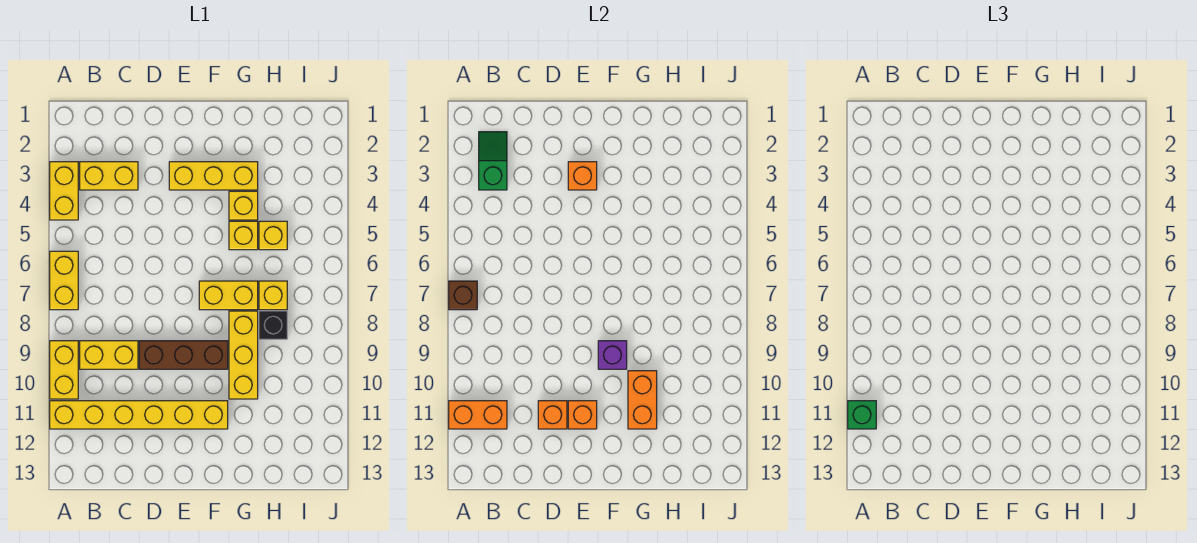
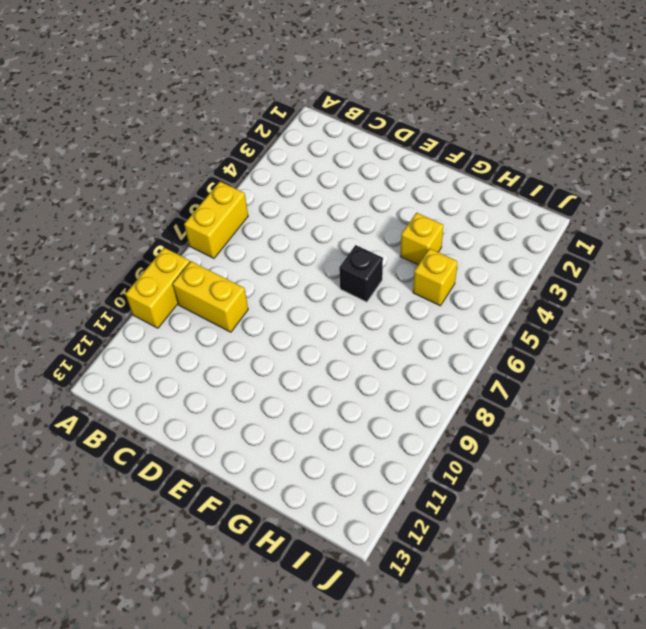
black brick F6 level 1 -> black brick H8 level 1
none -> yellow brick A3:A4 level 1
none -> yellow brick A11:F11 level 1
none -> yellow brick B3:C3 level 1

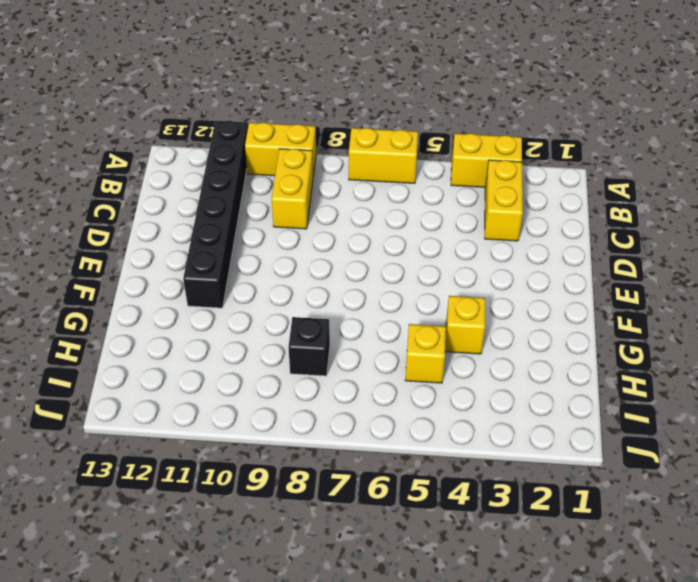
black brick A11:F11 level 1 -> yellow brick A11:F11 level 1
none -> brown brick D9:F9 level 1
none -> yellow brick E3:G3 level 1
none -> yellow brick F7:G7 level 1

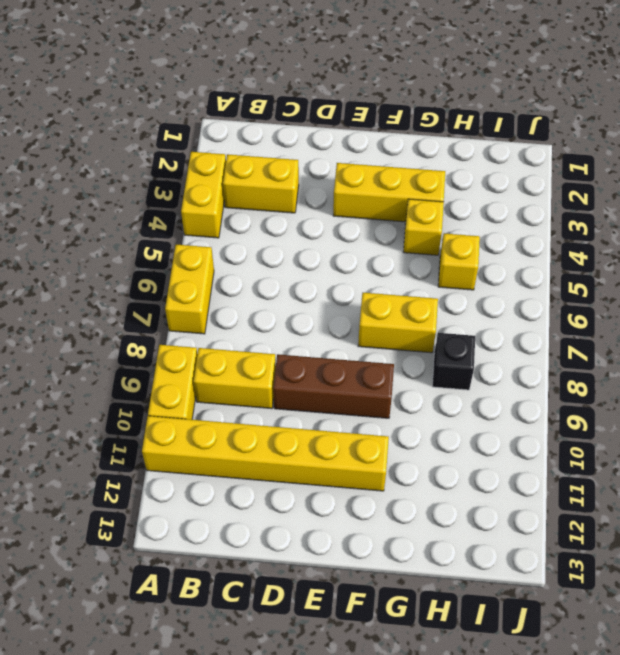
none -> yellow brick G5 level 1
none -> yellow brick G8:G10 level 1
none -> yellow brick H7 level 1

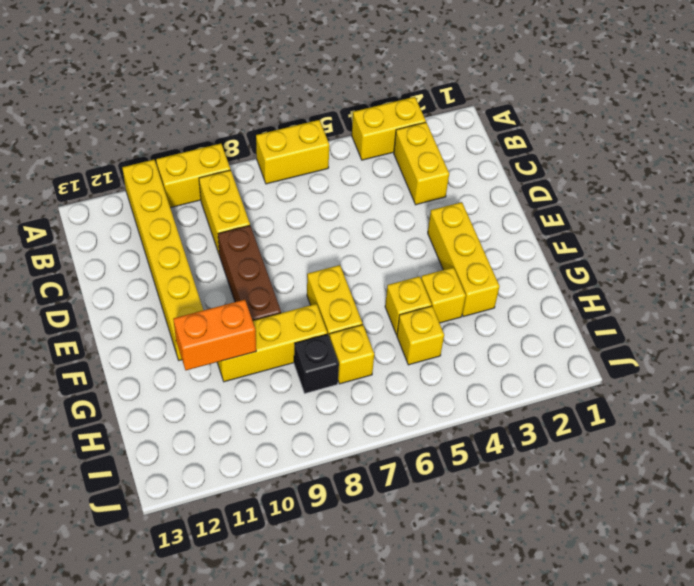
none -> brown brick A7 level 2
none -> orange brick A11:B11 level 2
none -> green slope B2:B3 level 2 top 3

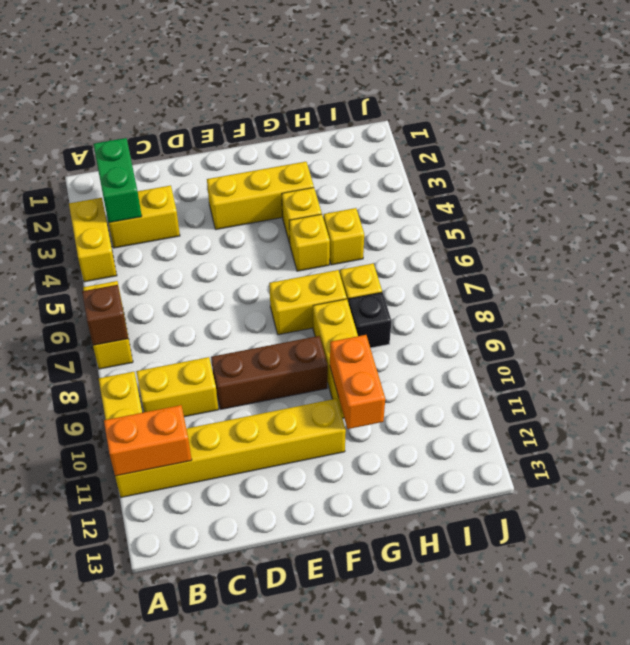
green brick B2:B3 level 2 -> green slope B2:B3 level 2 top 3
none -> orange brick D11 level 2
none -> orange brick E3 level 2
none -> orange brick E11 level 2

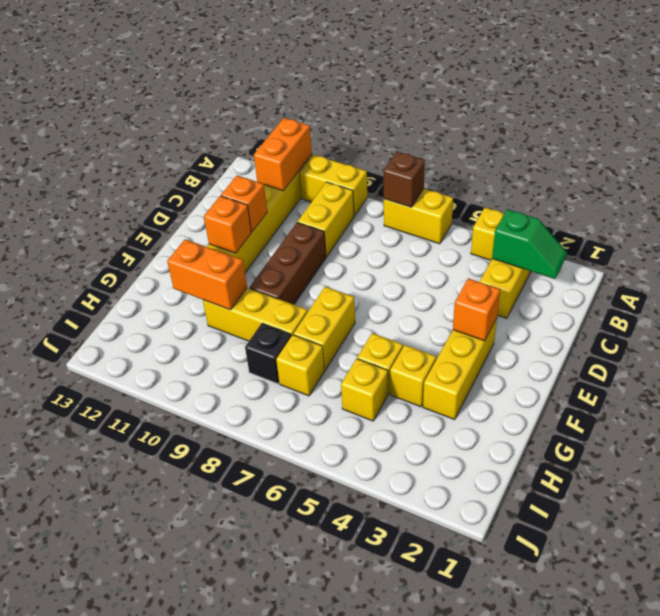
none -> purple brick F9 level 2
none -> green brick A11 level 3

